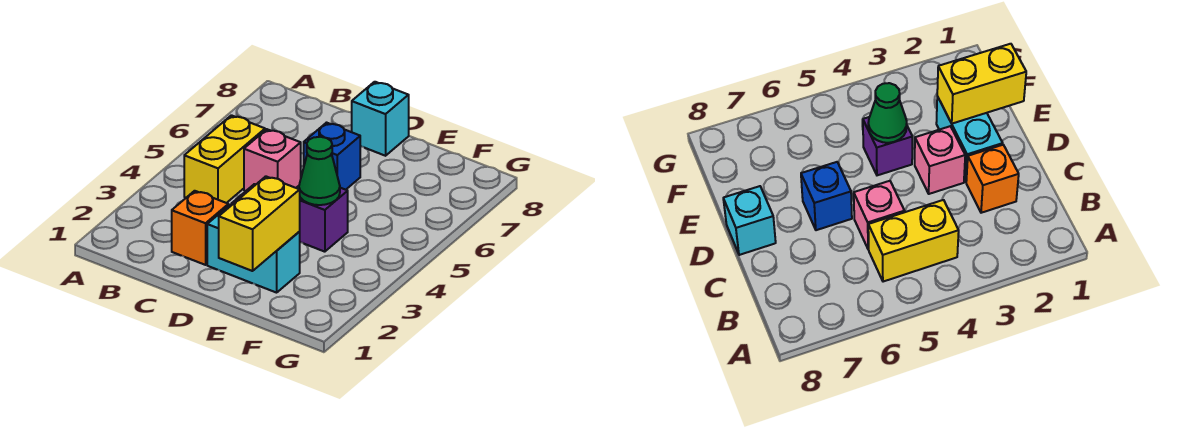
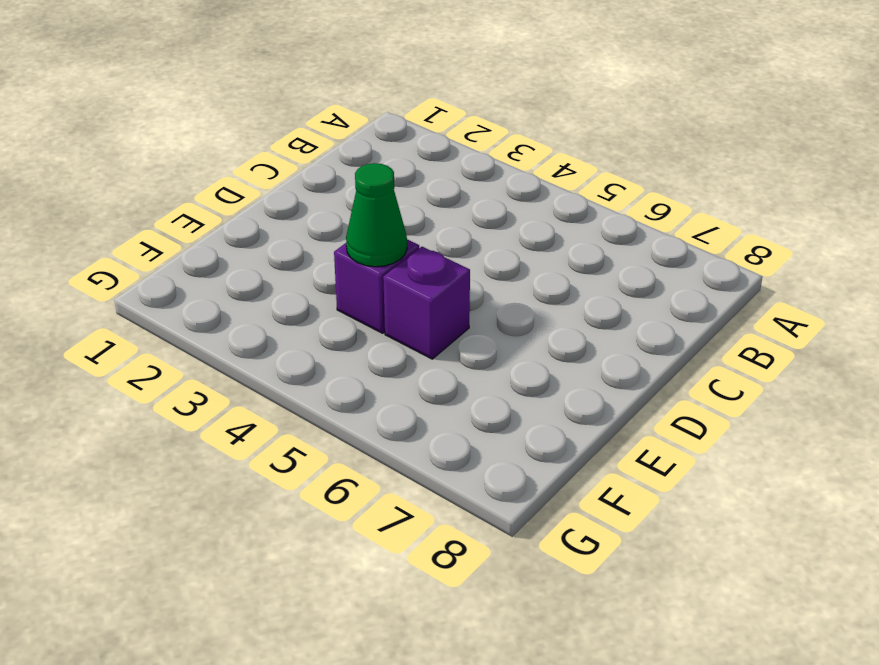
purple brick E5 level 1 -> none
none -> yellow brick B4:B5 level 1
none -> orange brick C2 level 1

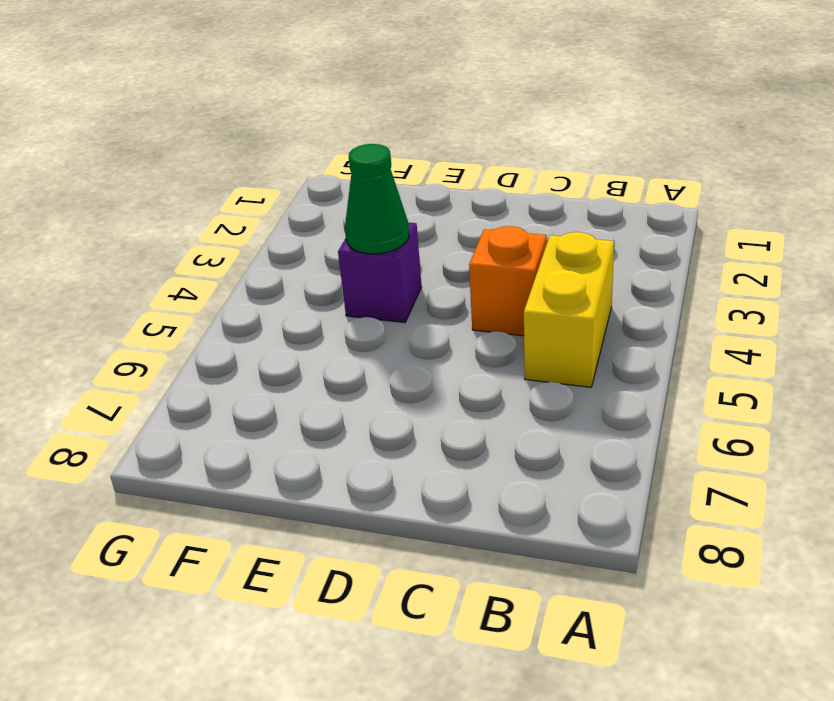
orange brick C4 level 1 -> orange brick C2 level 1
none -> pink brick C5 level 1
none -> cyan brick D2:E2 level 1

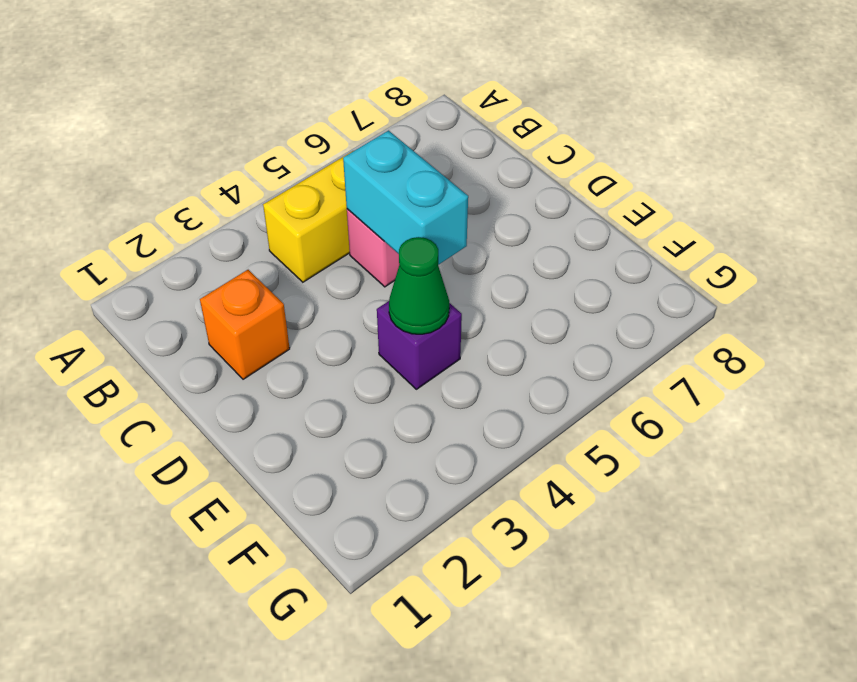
cyan brick C5:D5 level 2 -> cyan brick D2:E2 level 1
none -> pink brick D3 level 1
none -> blue brick D6 level 1

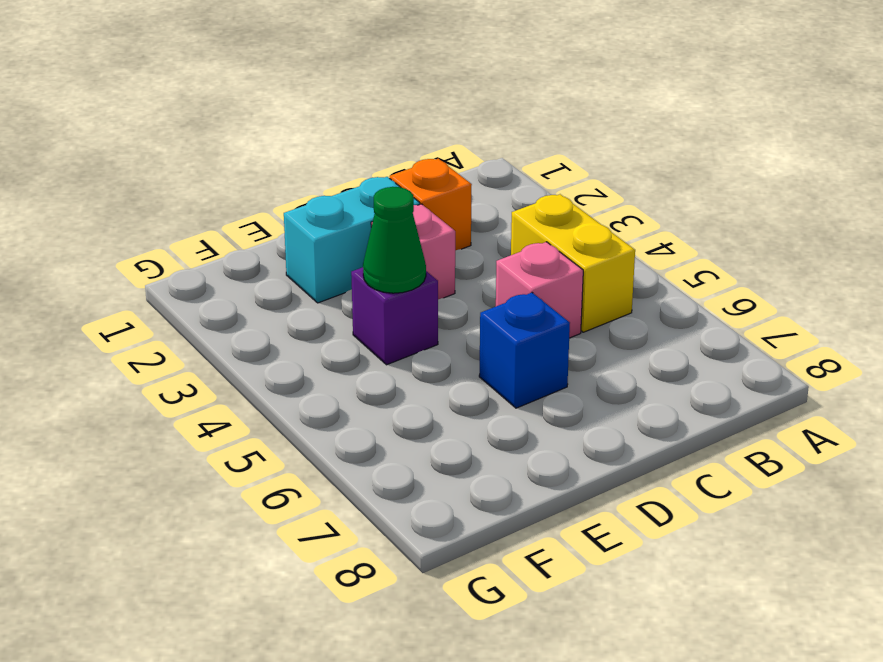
none -> cyan brick D8 level 1
none -> yellow brick E1:E2 level 2

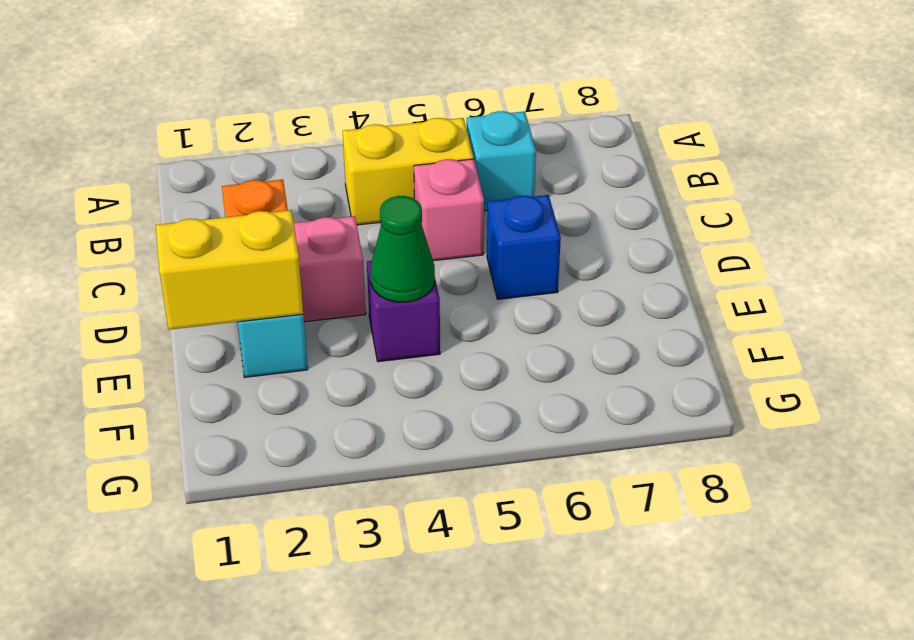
cyan brick B6 level 1 -> cyan brick D8 level 1

